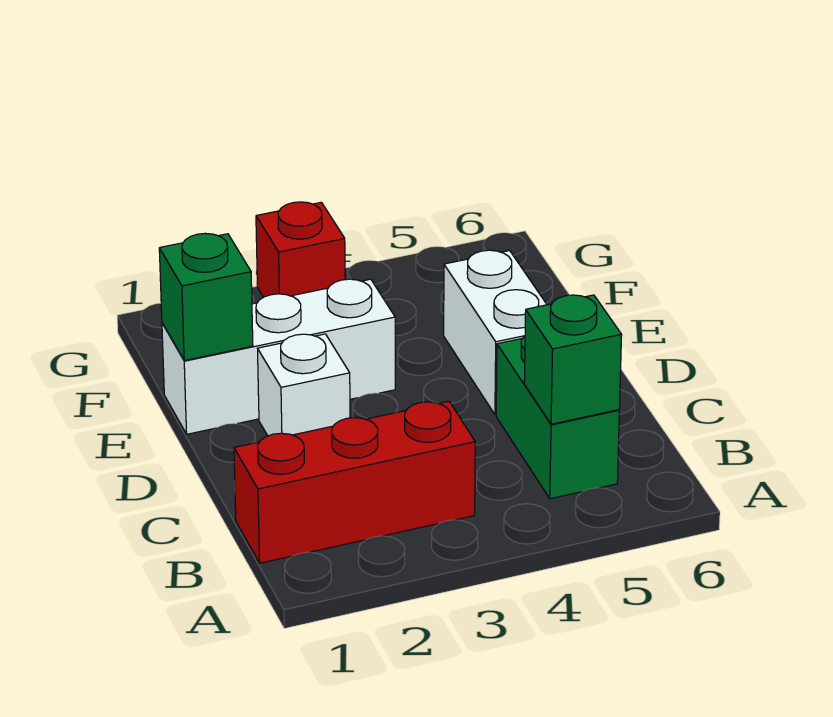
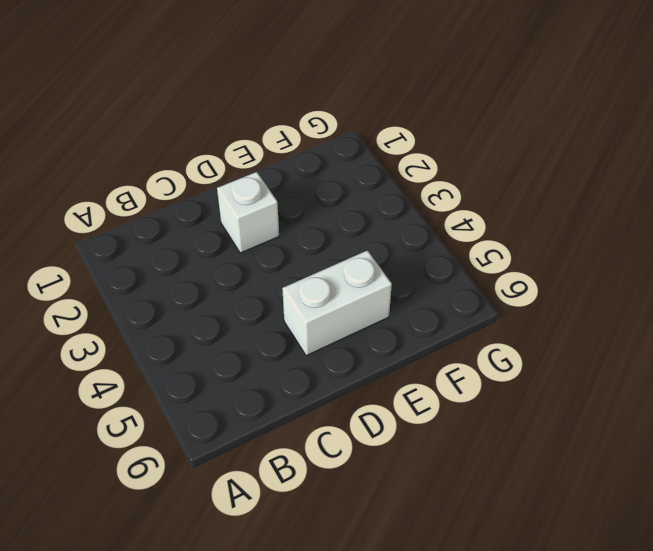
none -> red brick B1:B3 level 1
none -> green brick B5:C5 level 1

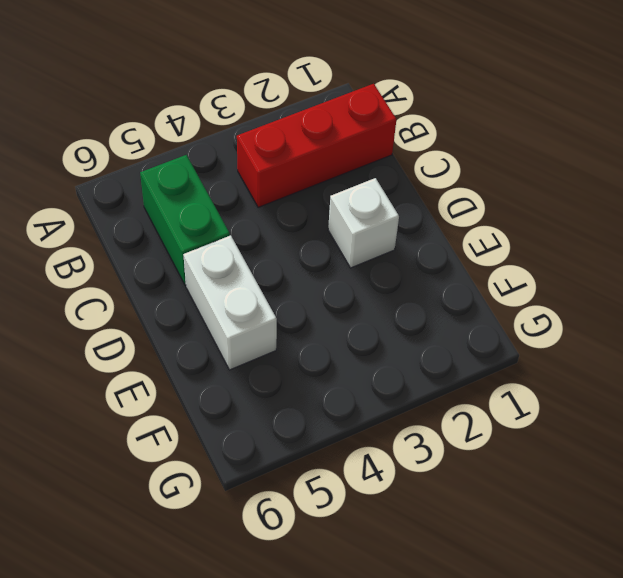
none -> white brick E1:E3 level 1
none -> red brick G3 level 1

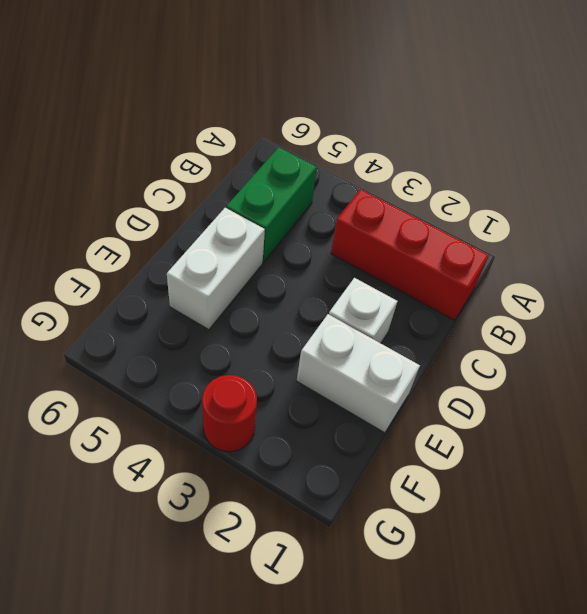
white brick E1:E2 level 1 -> white brick E1:E3 level 1
red round brick G3 level 1 -> red brick G3 level 1
none -> green brick B5 level 2
none -> green brick E1 level 2

